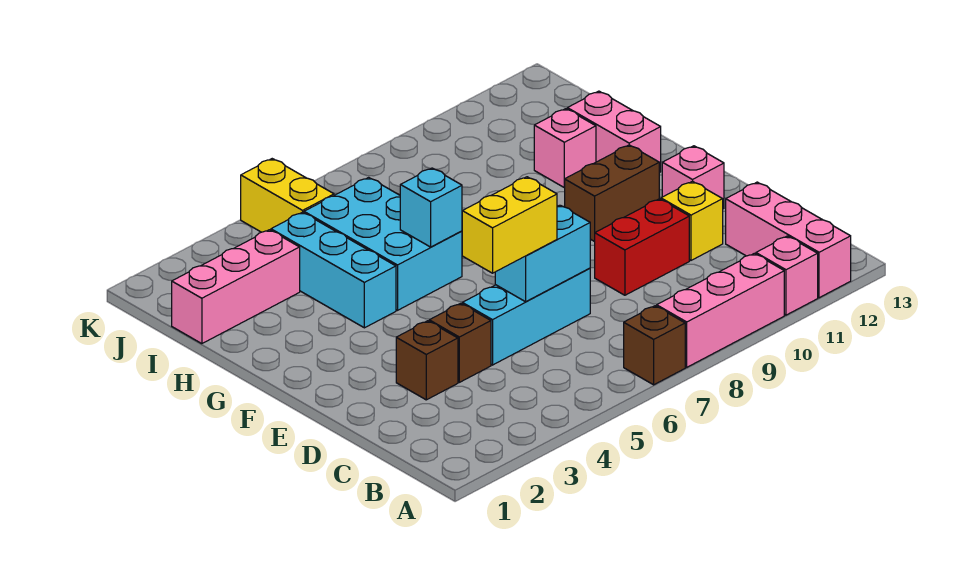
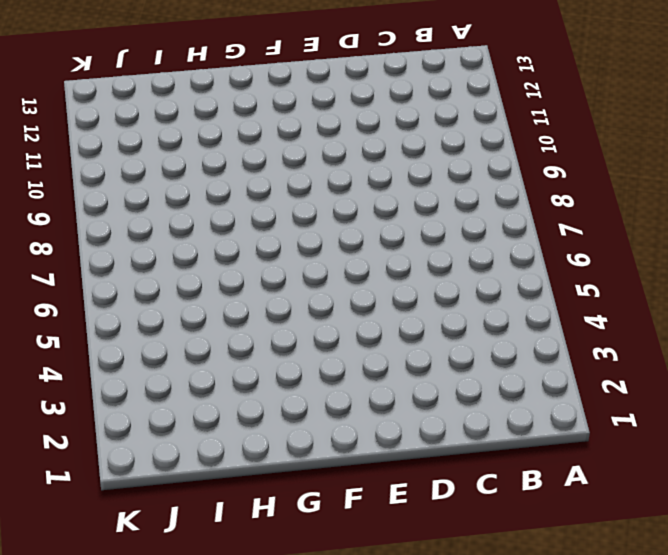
none -> brown brick A7 level 1
none -> pink brick A8:A10 level 1
none -> pink brick A11 level 1

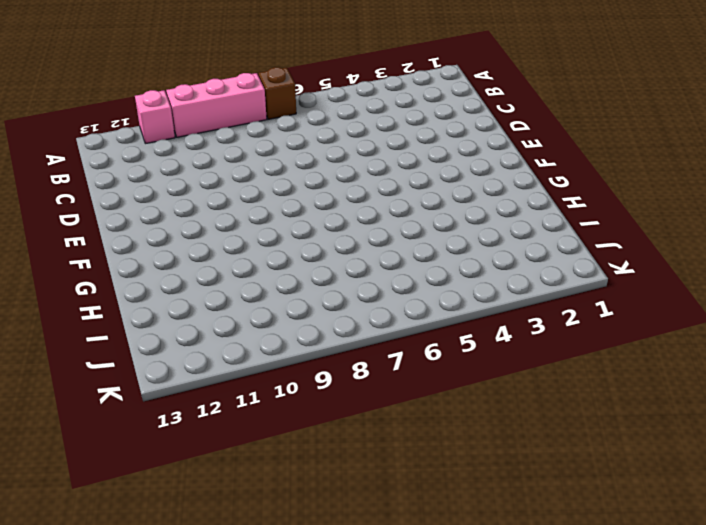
none -> pink brick A12:C12 level 1
none -> brown brick D3 level 1
none -> brown brick D4 level 1

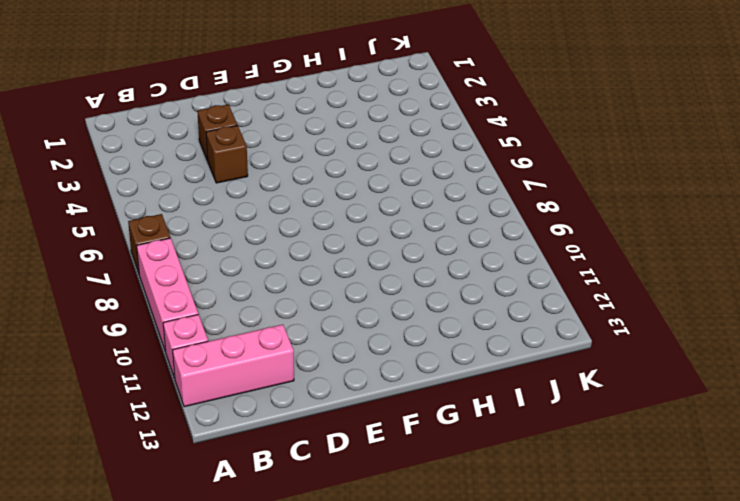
none -> cyan brick D5:D7 level 1
none -> red brick D9:D10 level 1
none -> yellow brick D11 level 1

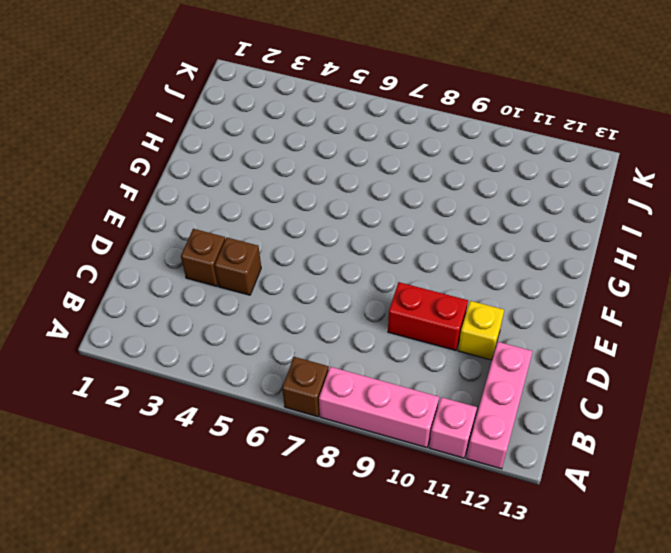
none -> cyan brick D5:D7 level 1
none -> pink brick E12 level 1
none -> brown brick F10:F11 level 1

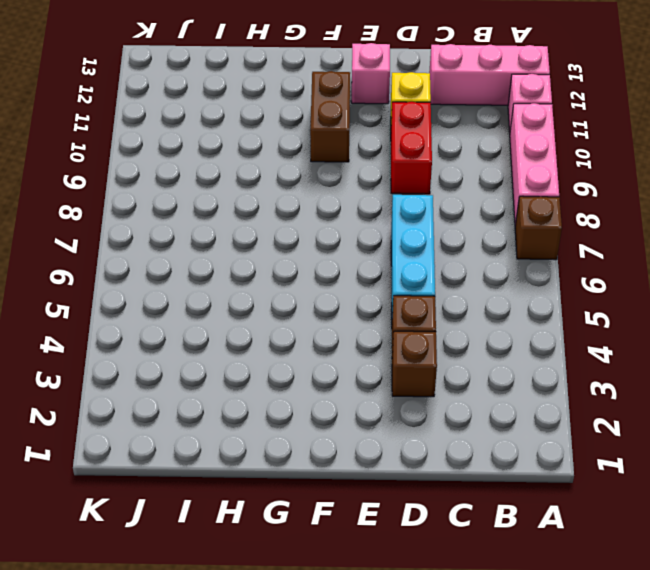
none -> cyan brick G4:I4 level 1
none -> cyan brick G5:I6 level 1
none -> pink brick G12:H12 level 1

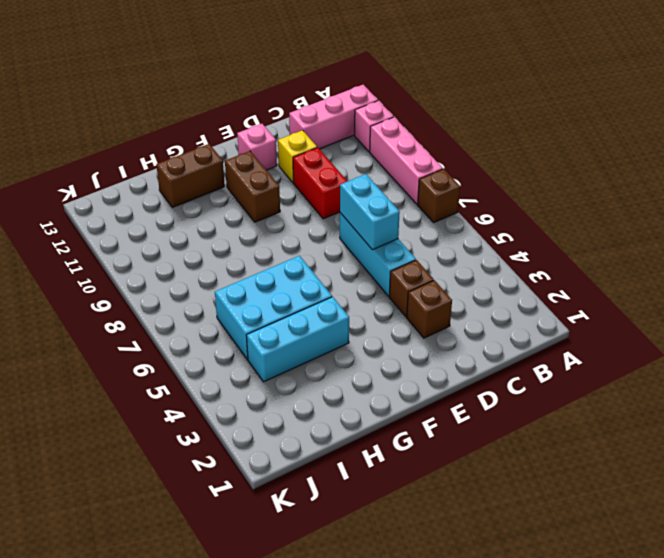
brown brick G12:H12 level 1 -> pink brick G12:H12 level 1
none -> pink brick H11 level 1
none -> pink brick I1:I3 level 1
none -> yellow brick J5:K5 level 1

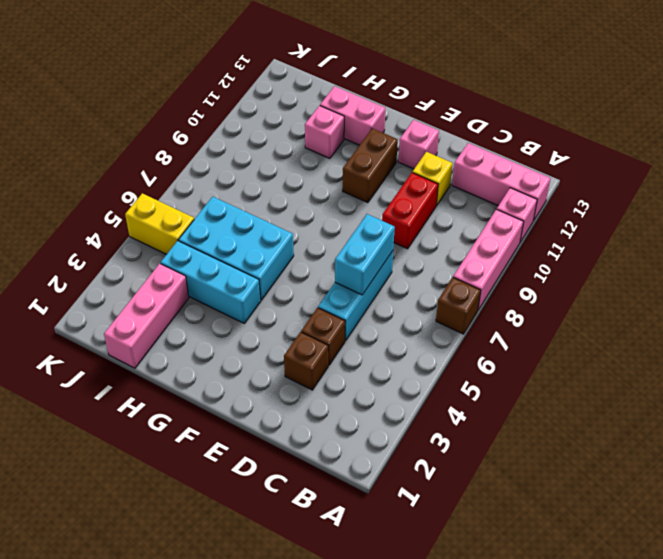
none -> cyan brick G6 level 2
none -> yellow brick D5:D6 level 3

